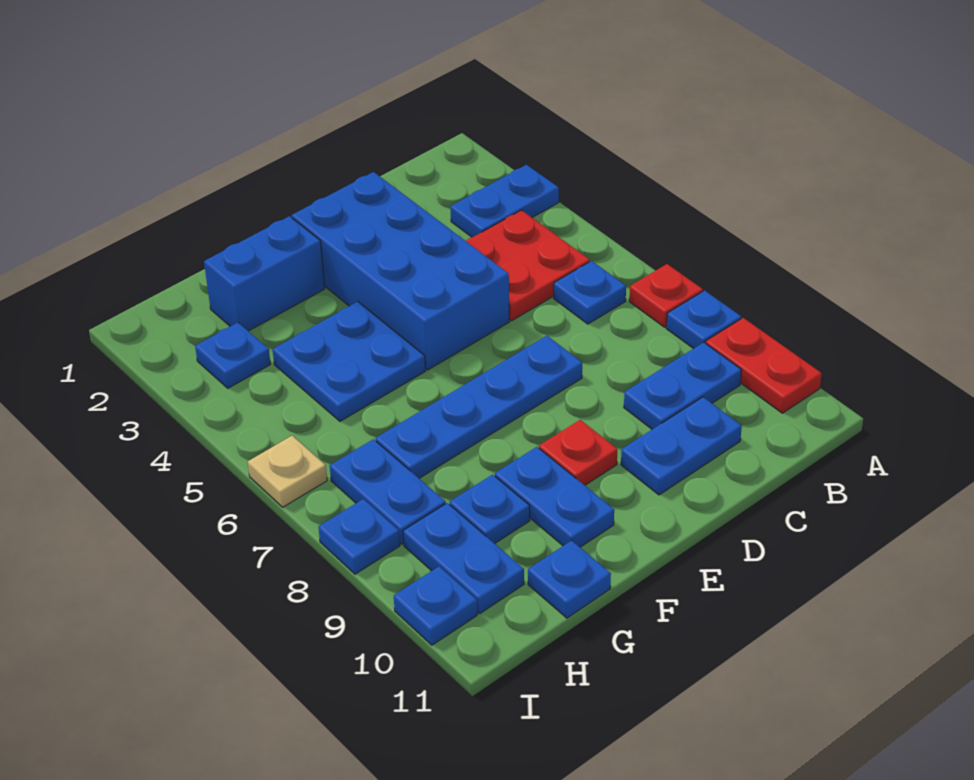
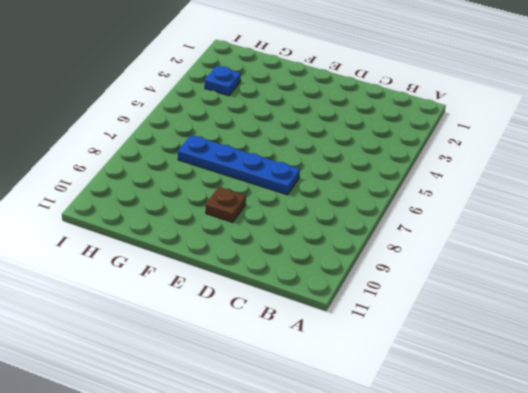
brown plate E9 level 1 -> red plate E9 level 1
none -> blue plate A3:B3 level 1
none -> red plate A7 level 1
none -> blue plate A8 level 1

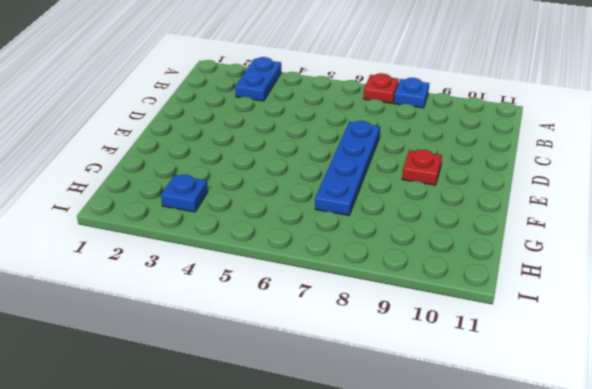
none -> red plate A9:A10 level 1
none -> red plate B4:C5 level 1
none -> blue plate B6 level 1

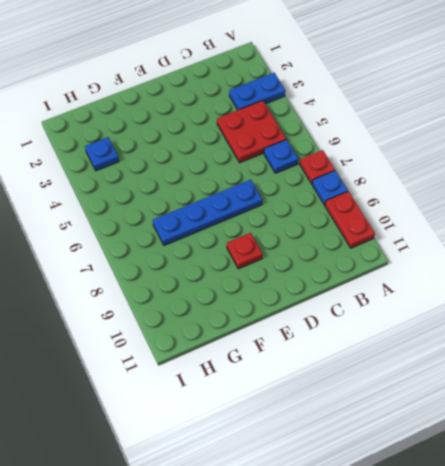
none -> blue plate B9:C9 level 1
none -> blue plate C10:D10 level 1
none -> blue brick D2:E5 level 1

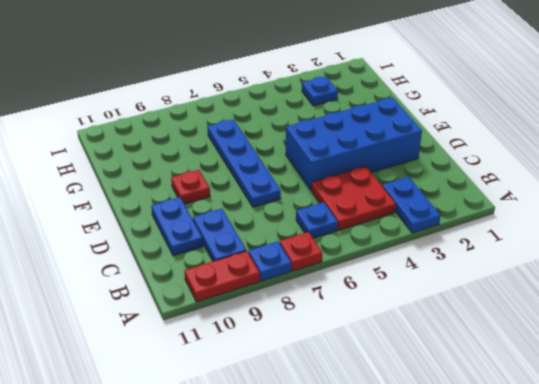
none -> blue brick F2:G2 level 1
none -> blue plate F4:G5 level 1
none -> blue plate F9:F10 level 1

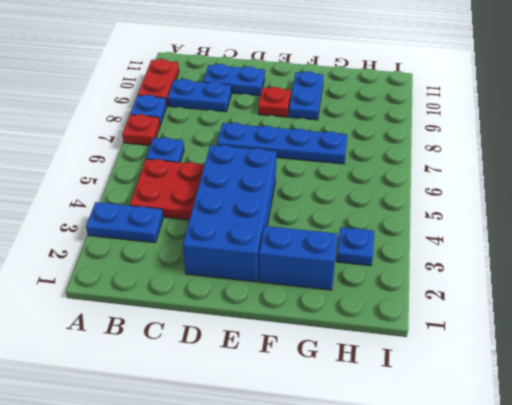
none -> blue plate F4:G5 level 1
none -> blue plate G9 level 1
none -> blue plate G11 level 1

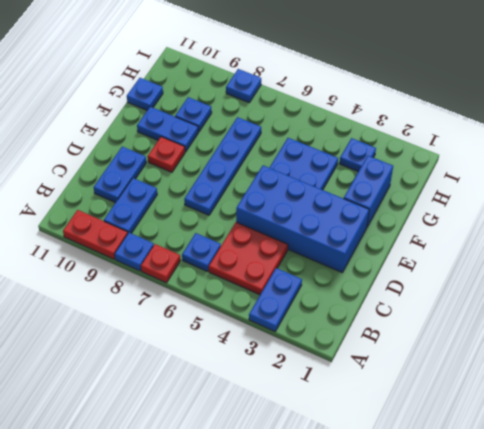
none -> blue plate H7:H8 level 1
none -> blue plate H9:H10 level 1
none -> tan plate I6 level 1

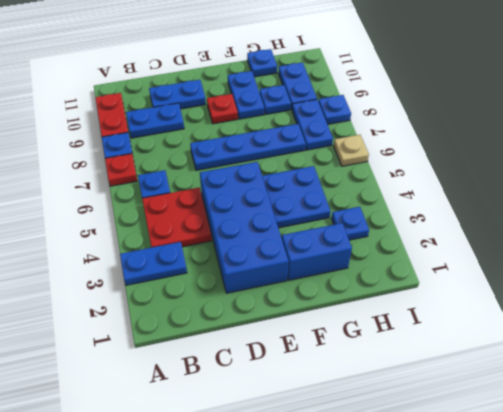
none -> blue plate I10 level 1

